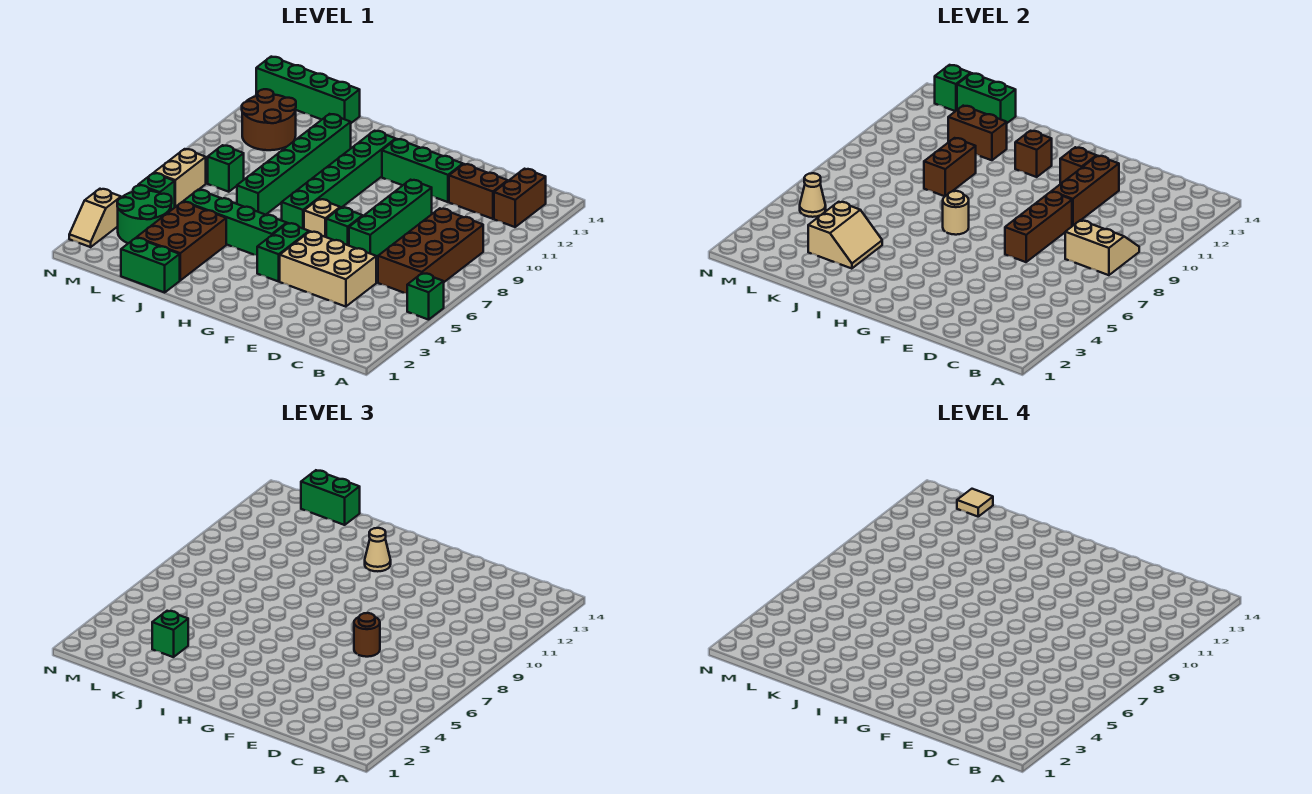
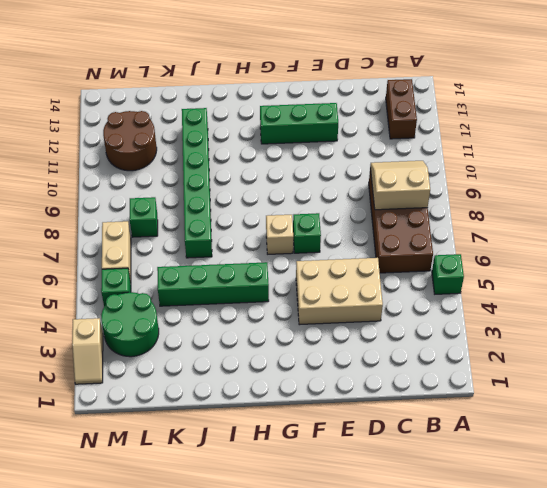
none -> brown brick C12:D12 level 1
none -> green brick E7:E10 level 1
none -> green brick G4:G5 level 1
none -> green brick H7:H12 level 1

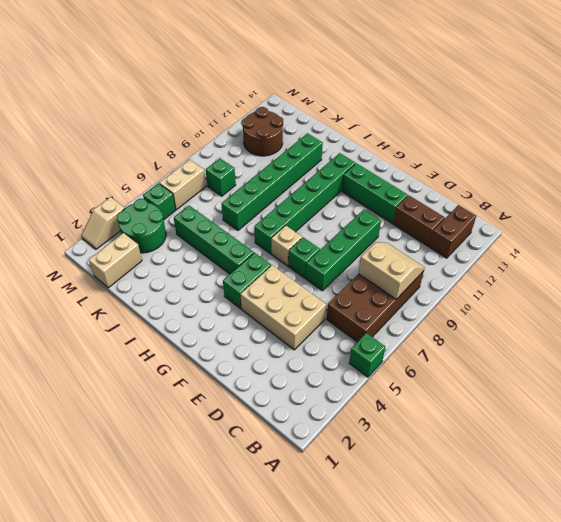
tan brick L1:L2 level 1 -> none
none -> green brick J1:K1 level 1
none -> brown brick J2:K4 level 1
none -> green brick K14:N14 level 1
none -> brown brick E7:E9 level 2

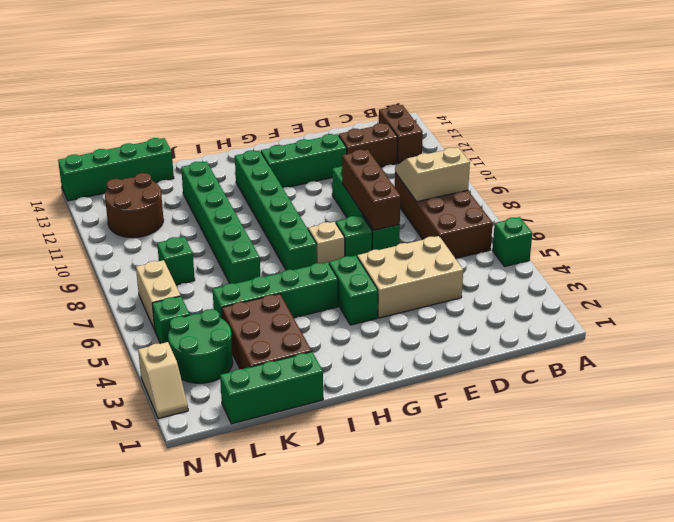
green brick J1:L1 level 1 -> green brick J1:K1 level 1
none -> brown brick E10:E12 level 2
none -> brown brick F12 level 2
none -> tan round brick H7 level 2
none -> brown brick H12 level 2

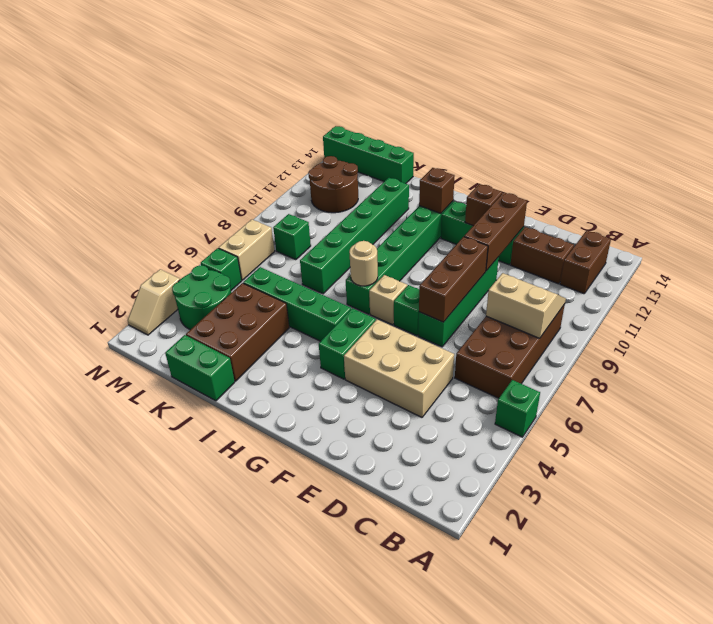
none -> tan slope J3:K4 level 2 top K
none -> brown brick J9:J10 level 2
none -> brown brick J12:K12 level 2
none -> green brick K14:L14 level 2

